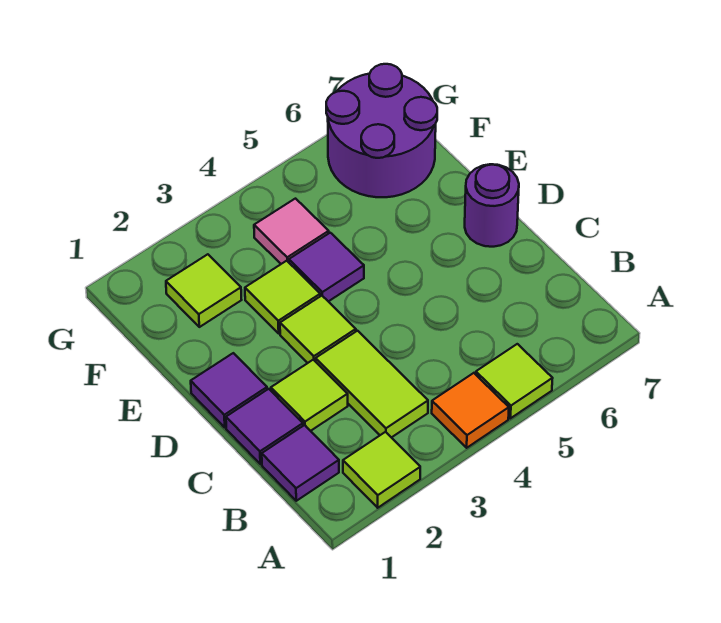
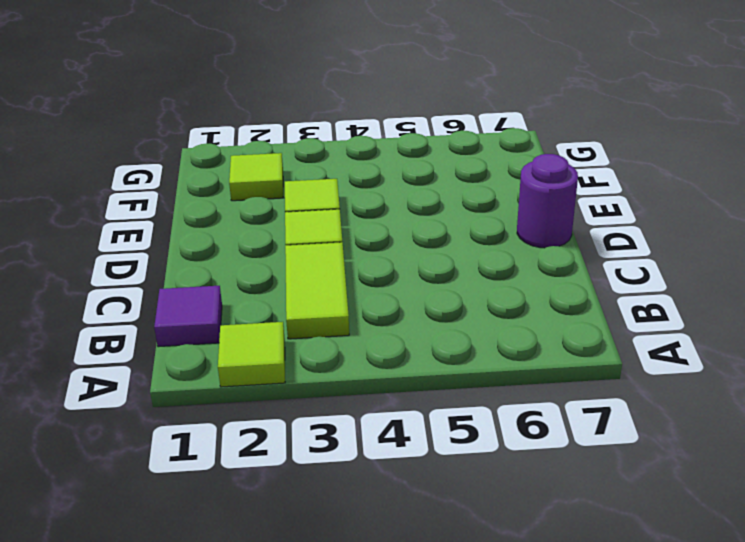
none -> orange tile A4 level 1
none -> lime tile A5 level 1
none -> purple tile C1 level 1

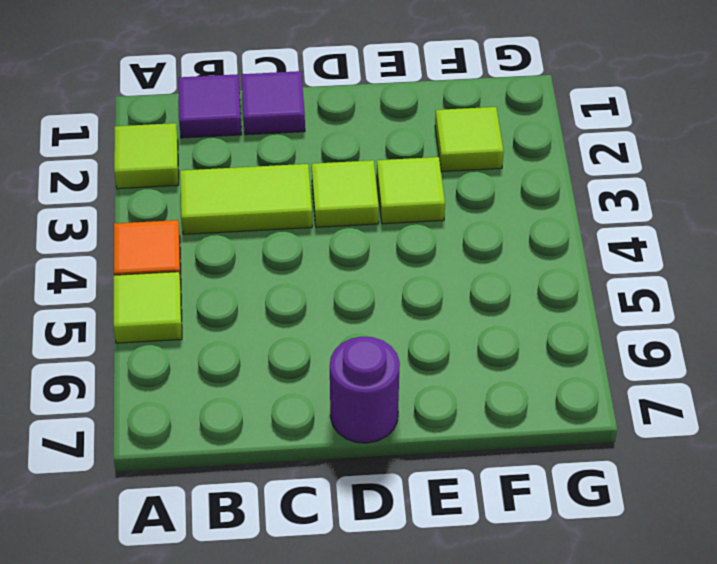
none -> lime tile C2 level 1
none -> purple tile D1 level 1
none -> purple tile E4 level 1

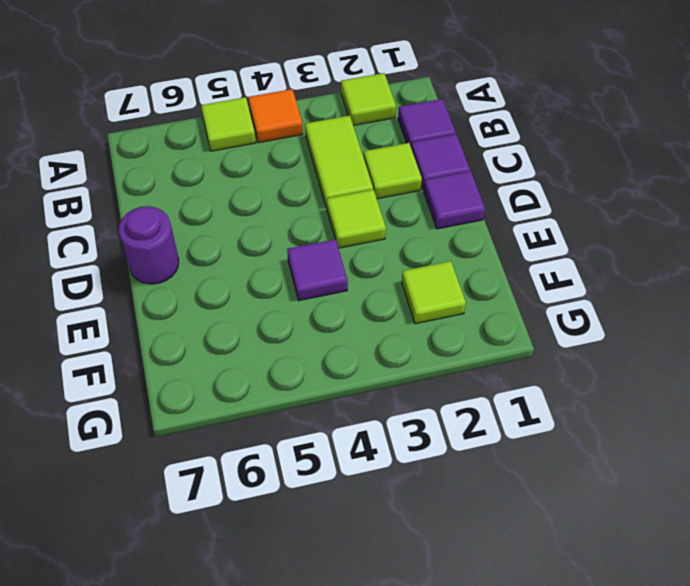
none -> lime tile E3 level 1
none -> pink tile F4 level 1
none -> purple round brick F6:G7 level 1

